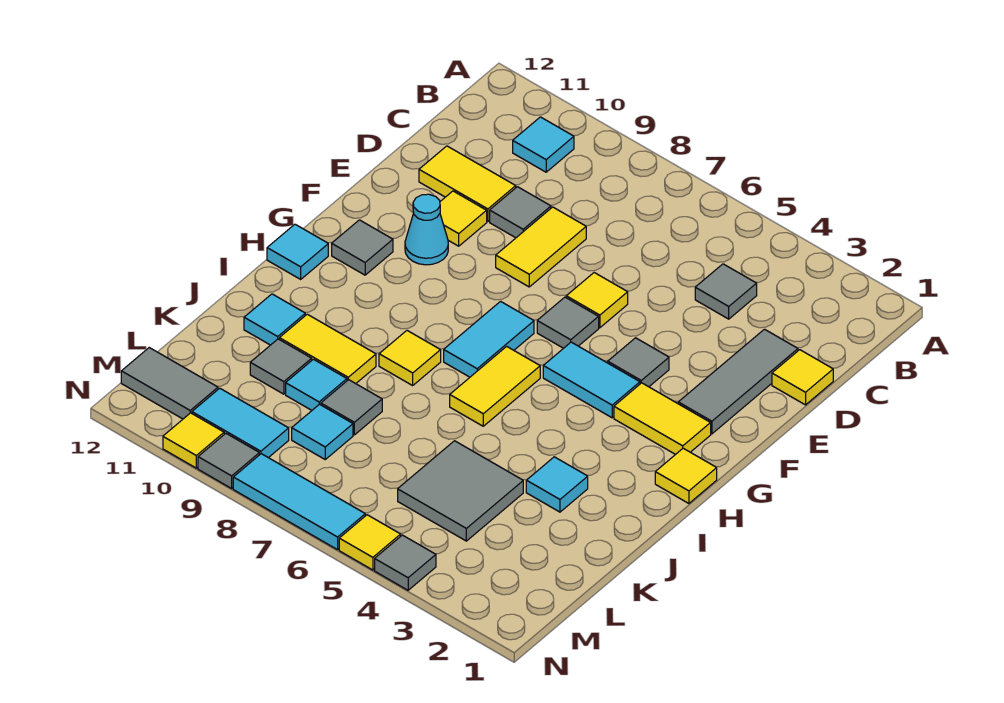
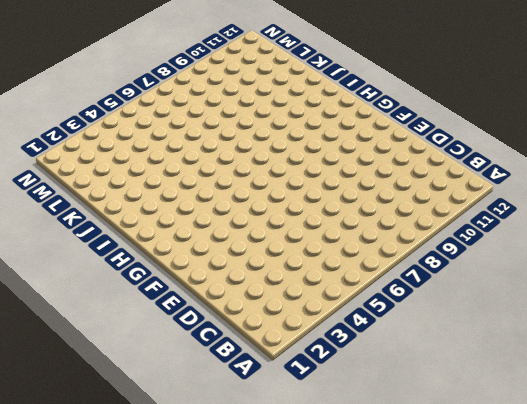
none -> cyan tile B10 level 1
none -> grey tile C4 level 1
none -> yellow tile D1 level 1
none -> grey tile D2:F2 level 1

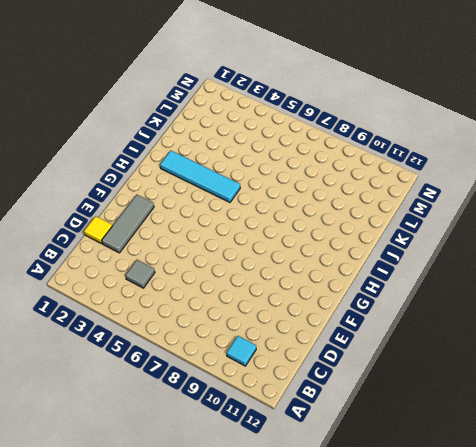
cyan tile I2:I5 level 1 -> none
none -> yellow tile D8:E8 level 1
none -> grey tile D9 level 1
none -> yellow tile D10:D11 level 1
none -> yellow tile E6 level 1

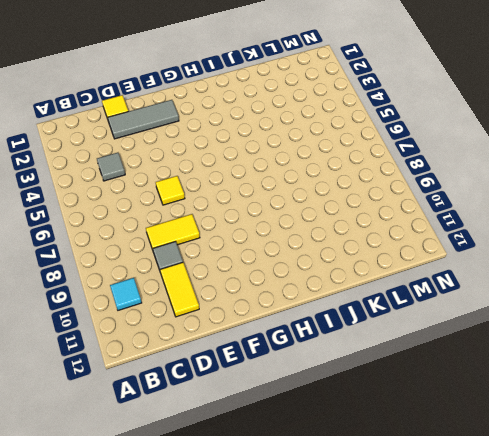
none -> yellow tile E10 level 1
none -> grey tile F4 level 1
none -> grey tile F6 level 1
none -> cyan cone F10 level 1

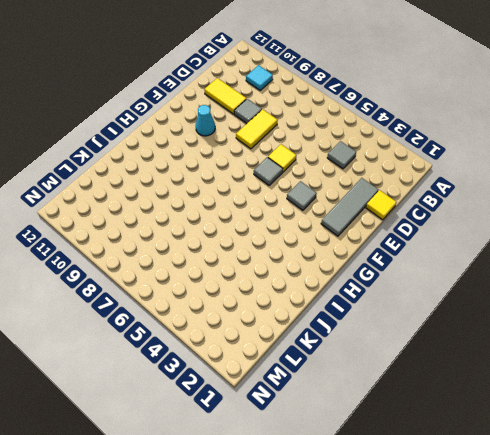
none -> yellow tile E10 level 1
none -> yellow tile G2:G3 level 1
none -> cyan tile G4:G5 level 1
none -> cyan tile G7:H7 level 1

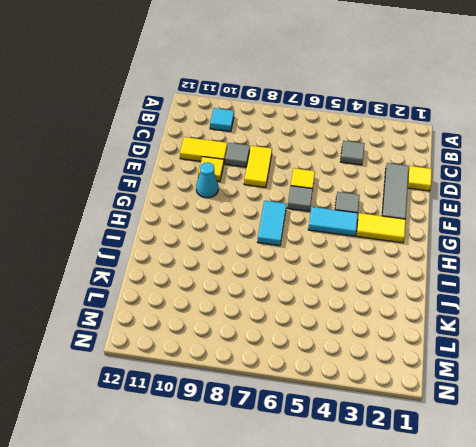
none -> grey tile G11 level 1
none -> yellow tile H1 level 1
none -> yellow tile H6:I6 level 1
none -> cyan tile H12 level 1

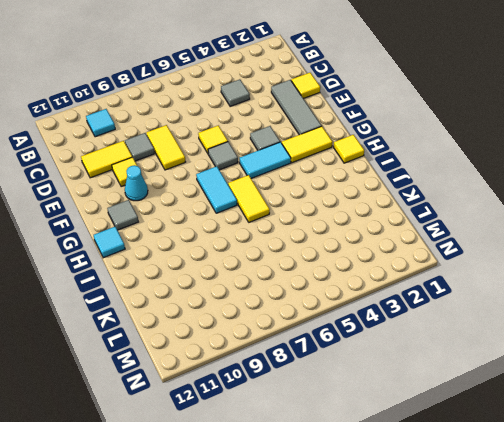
none -> yellow tile I8 level 1
none -> cyan tile J3 level 1
none -> yellow tile J9:J10 level 1
none -> cyan tile J11 level 1

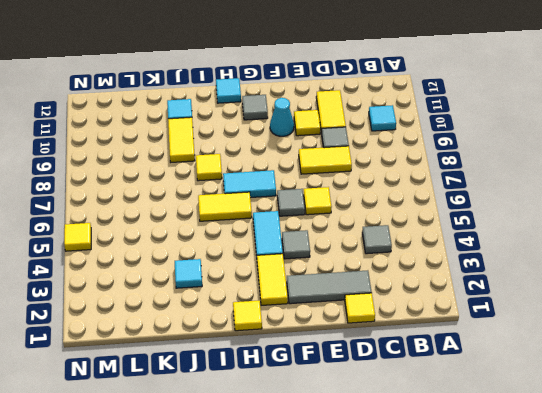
none -> grey tile K4:L5 level 1
none -> grey tile K8 level 1
none -> cyan tile K9 level 1
none -> grey tile K10 level 1

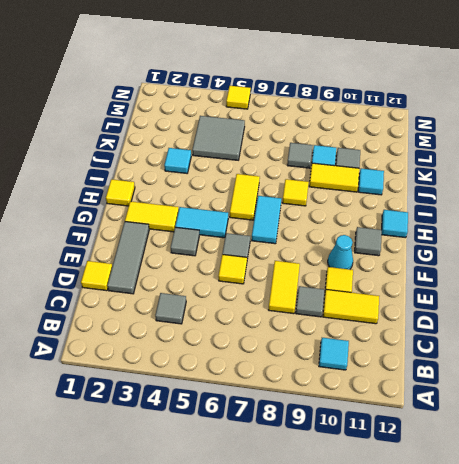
none -> cyan tile L8 level 1
none -> cyan tile M9:M10 level 1
none -> grey tile M11:M12 level 1
none -> grey tile N4 level 1

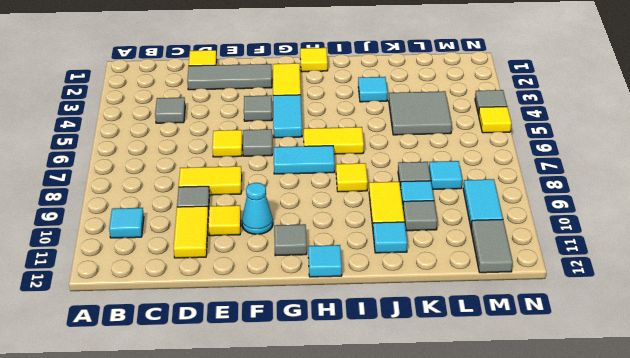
none -> cyan tile N6:N8 level 1
none -> grey tile N9 level 1
none -> yellow tile N10 level 1

